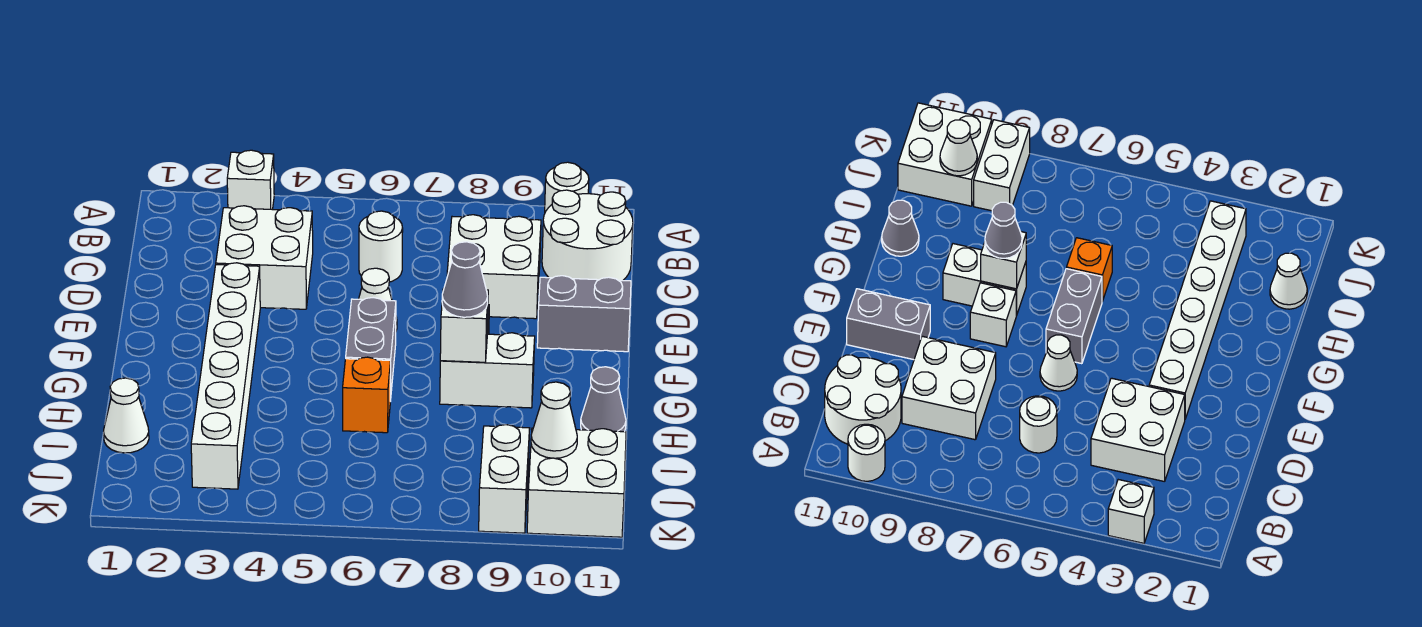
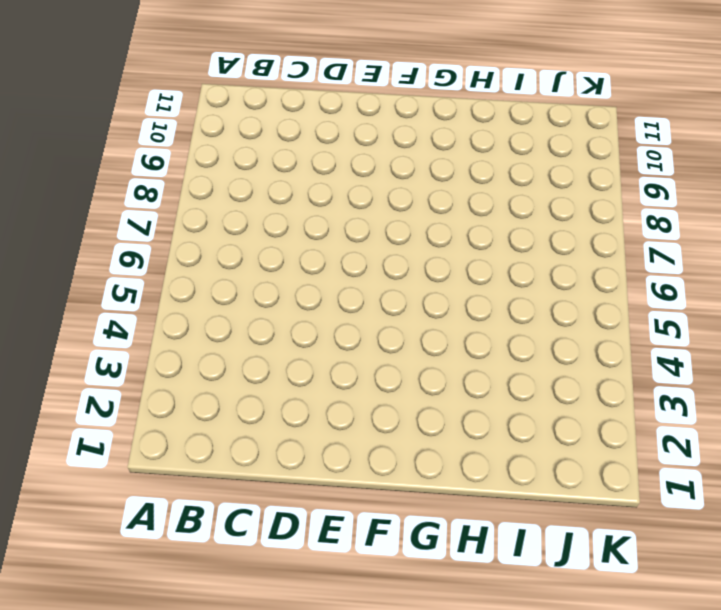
none -> white brick A3 level 1
none -> white round brick A10 level 1
none -> white round brick B10:C11 level 1

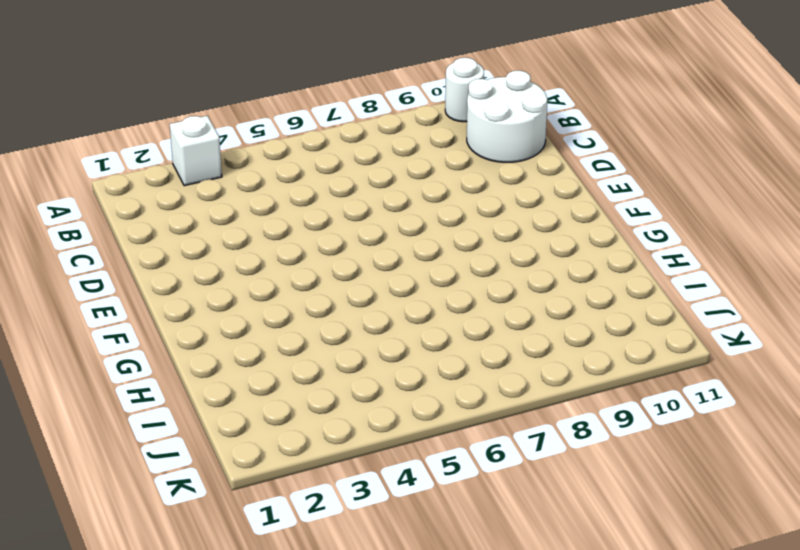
none -> white brick C3:D4 level 1
none -> white round brick C6 level 1
none -> white brick C8:D9 level 1

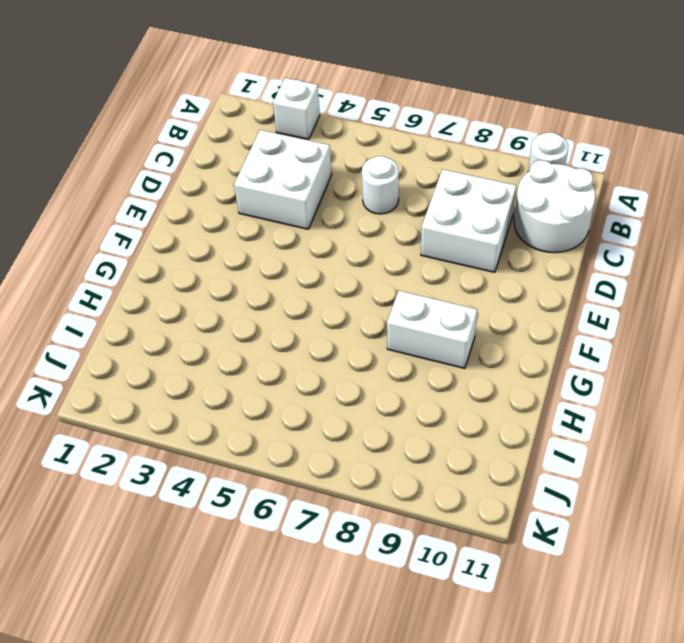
none -> white brick E3:J3 level 1
none -> white cone E6 level 1
none -> grey brick E10:E11 level 1

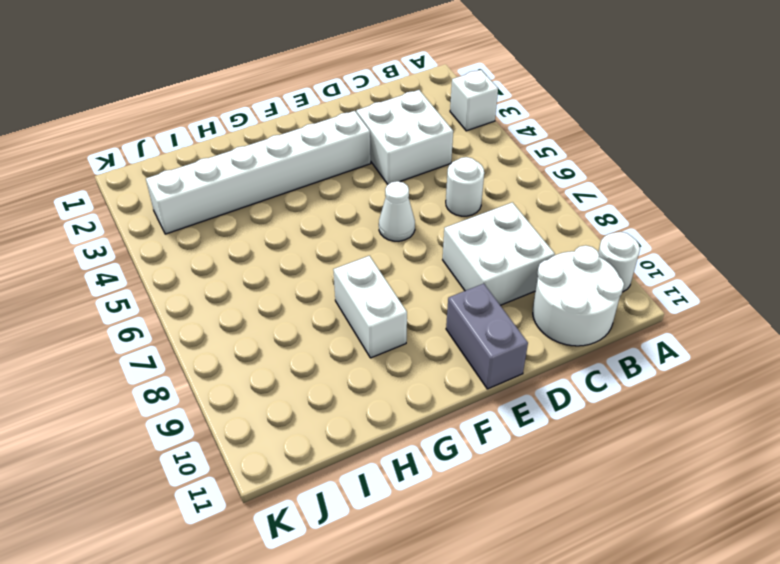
none -> grey brick F6:G6 level 1
none -> white brick F8 level 1
none -> orange brick H6 level 1

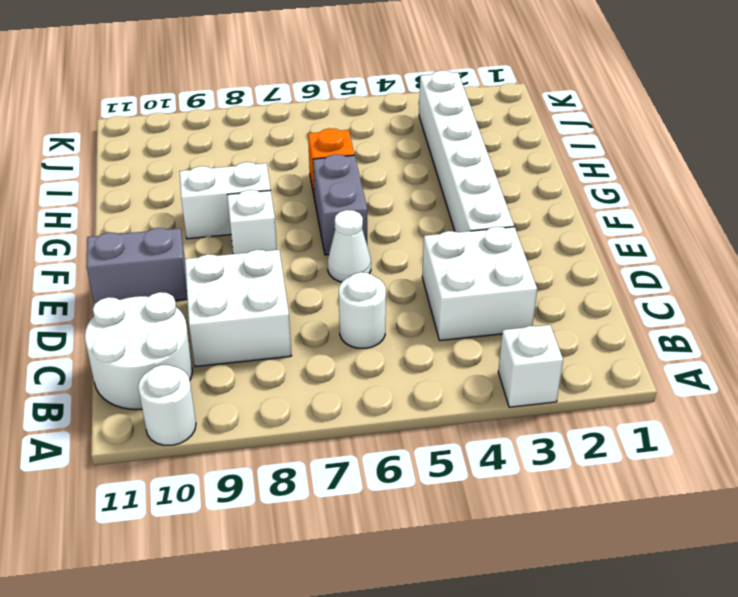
none -> grey cone H11 level 1
none -> white cone I1 level 1
none -> white brick J9:K9 level 1

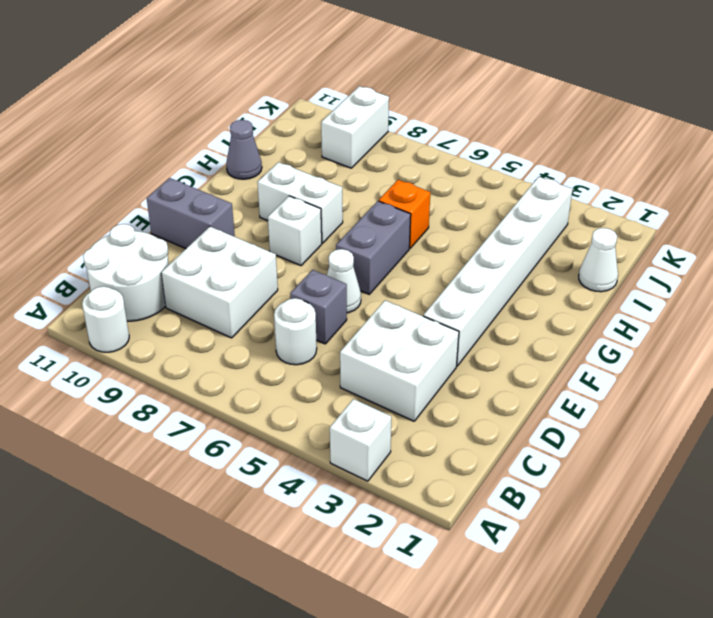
grey brick D6 level 1 -> none
none -> white brick J10:K11 level 1
none -> white brick G8 level 2
none -> white cone J10 level 2

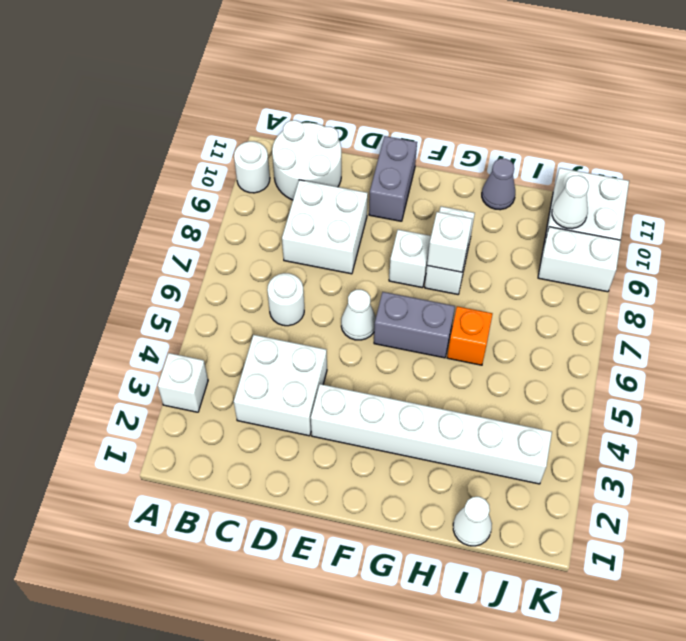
none -> grey cone G8 level 3

